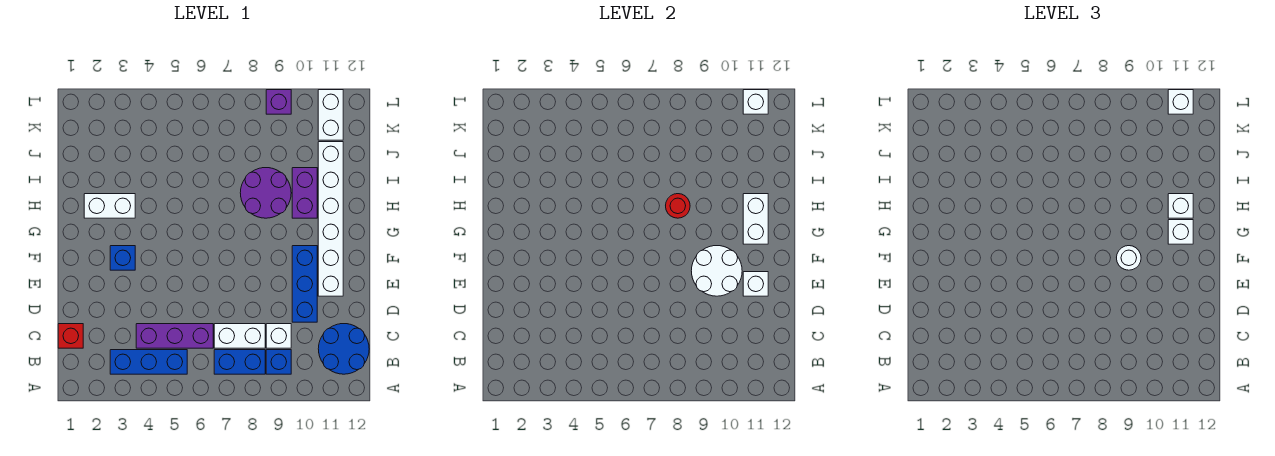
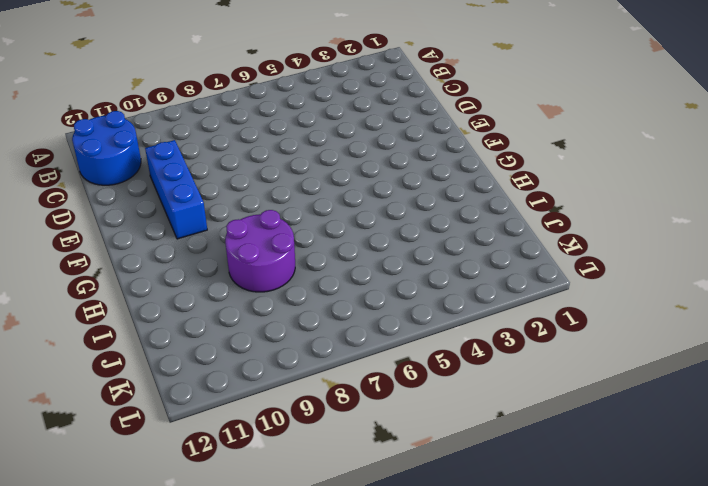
none -> blue brick B3:B5 level 1
none -> blue brick B7:B8 level 1
none -> blue brick B9 level 1

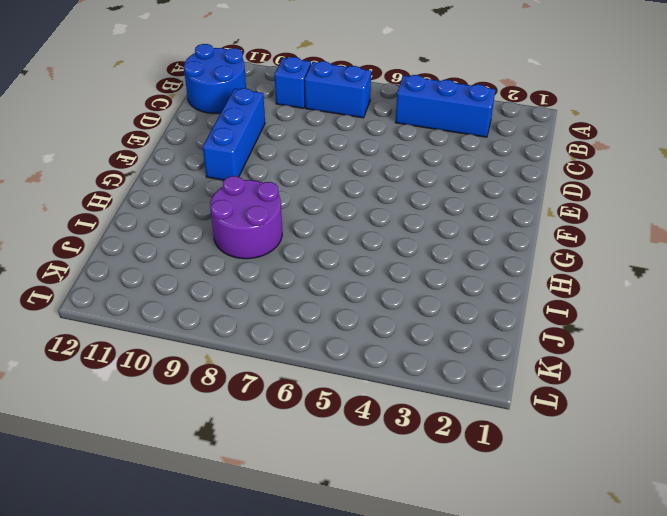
none -> red brick C1 level 1
none -> purple brick C4:C6 level 1
none -> white brick C7:C8 level 1

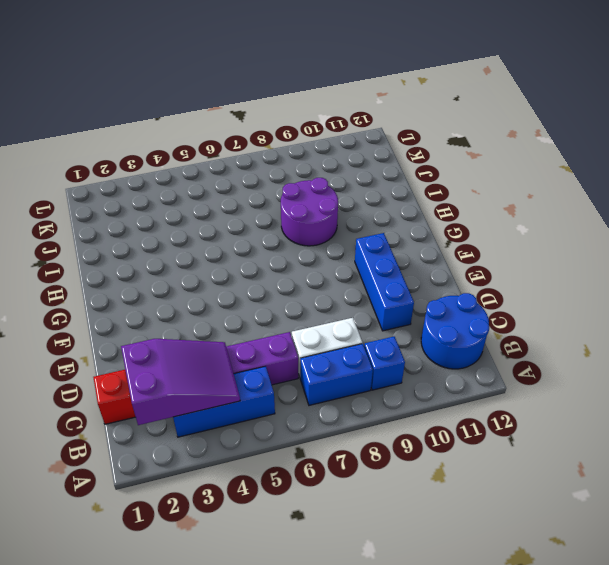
purple slope B2:C4 level 2 top 2 -> none
none -> white brick C9 level 1
none -> white brick E11:J11 level 1
none -> blue brick F3 level 1

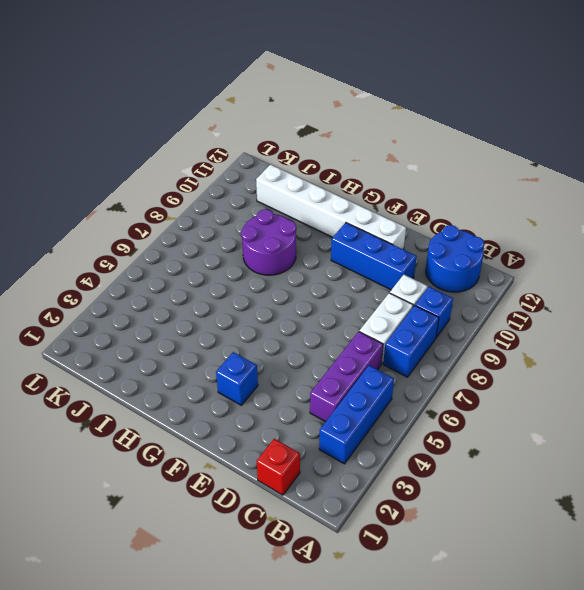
none -> white brick H2:H3 level 1
none -> purple brick H10:I10 level 1
none -> white brick K11:L11 level 1

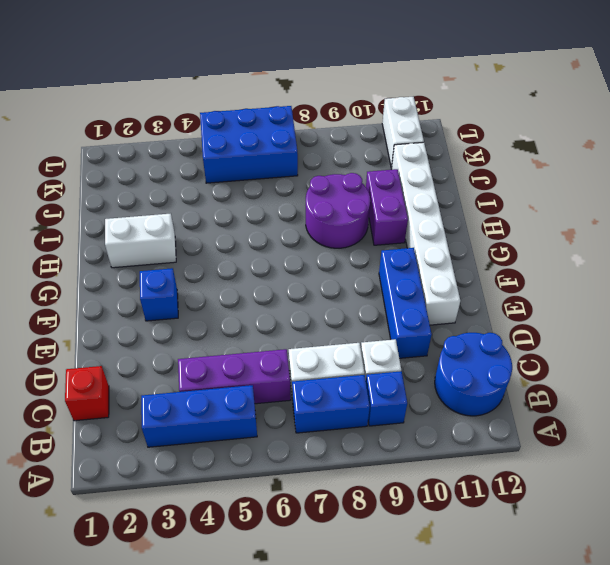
blue brick K5:L7 level 1 -> none
none -> purple brick L9 level 1
none -> white round brick E9:F10 level 2
none -> white brick E11 level 2

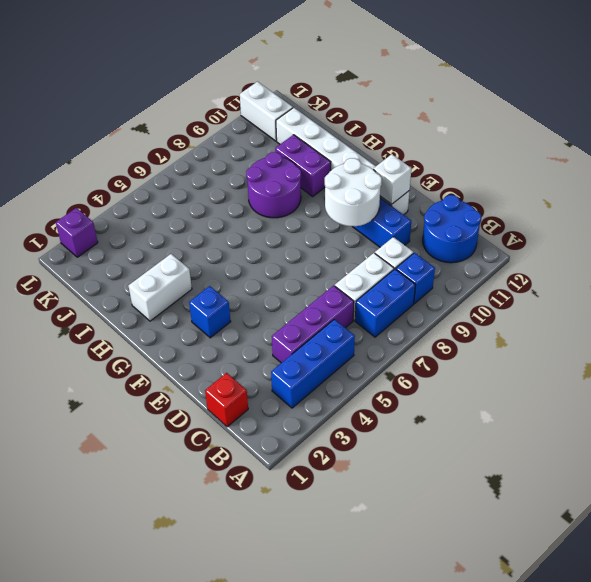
purple brick L2 level 1 -> purple brick L9 level 1
none -> white brick G11:H11 level 2
none -> red round brick H8 level 2
none -> white brick L11 level 2

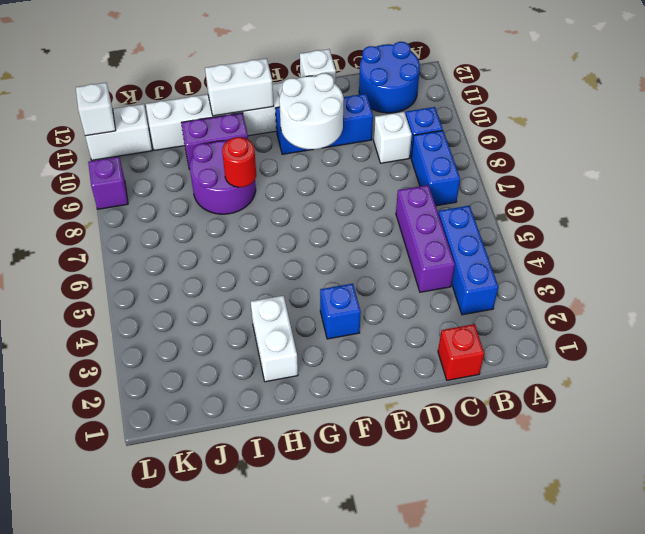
none -> white brick C7:C8 level 1
none -> white round brick F9 level 3
none -> white brick G11 level 3

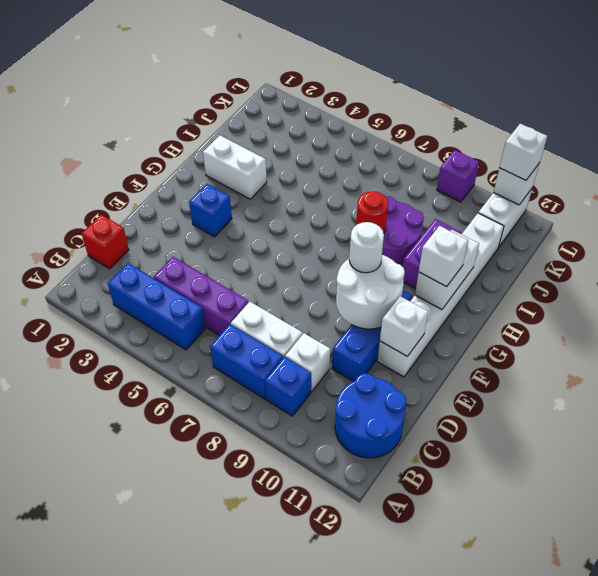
none -> white brick H11 level 3

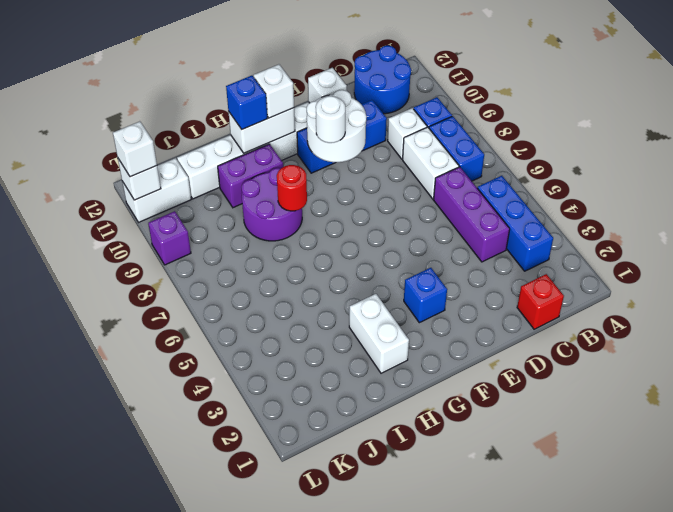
blue brick H11 level 3 -> white brick H11 level 3

